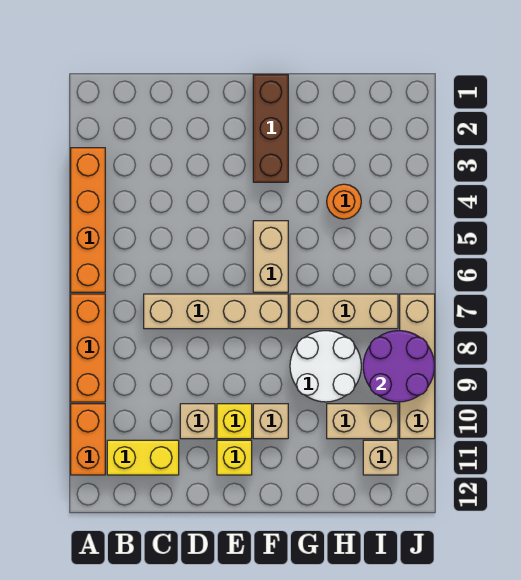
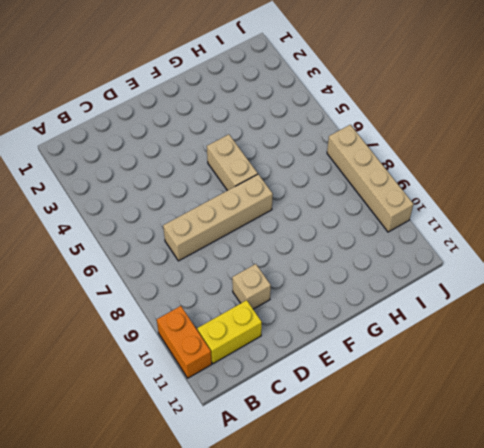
none -> orange brick A3:A6 level 1
none -> orange brick A7:A9 level 1
none -> yellow brick E10 level 1

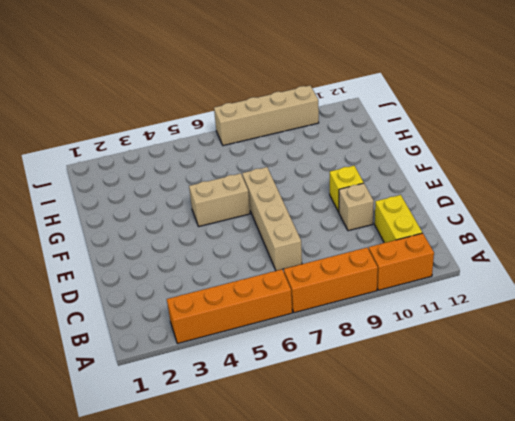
none -> yellow brick E11 level 1
none -> brown brick F1:F3 level 1
none -> tan brick F10 level 1

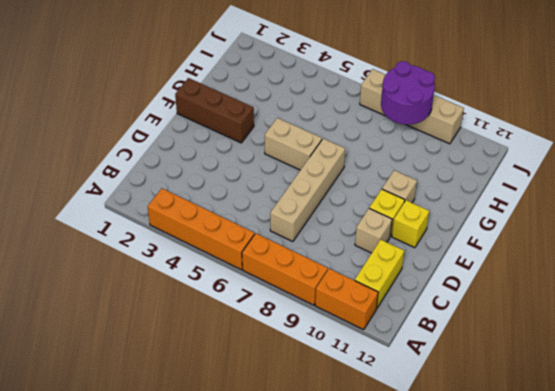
none -> tan brick G7:I7 level 1
none -> white round brick G8:H9 level 1
none -> orange round brick H4 level 1

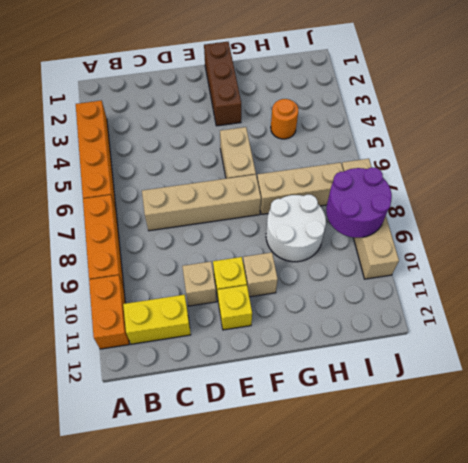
none -> tan brick H10:I10 level 1
none -> tan brick I11 level 1

